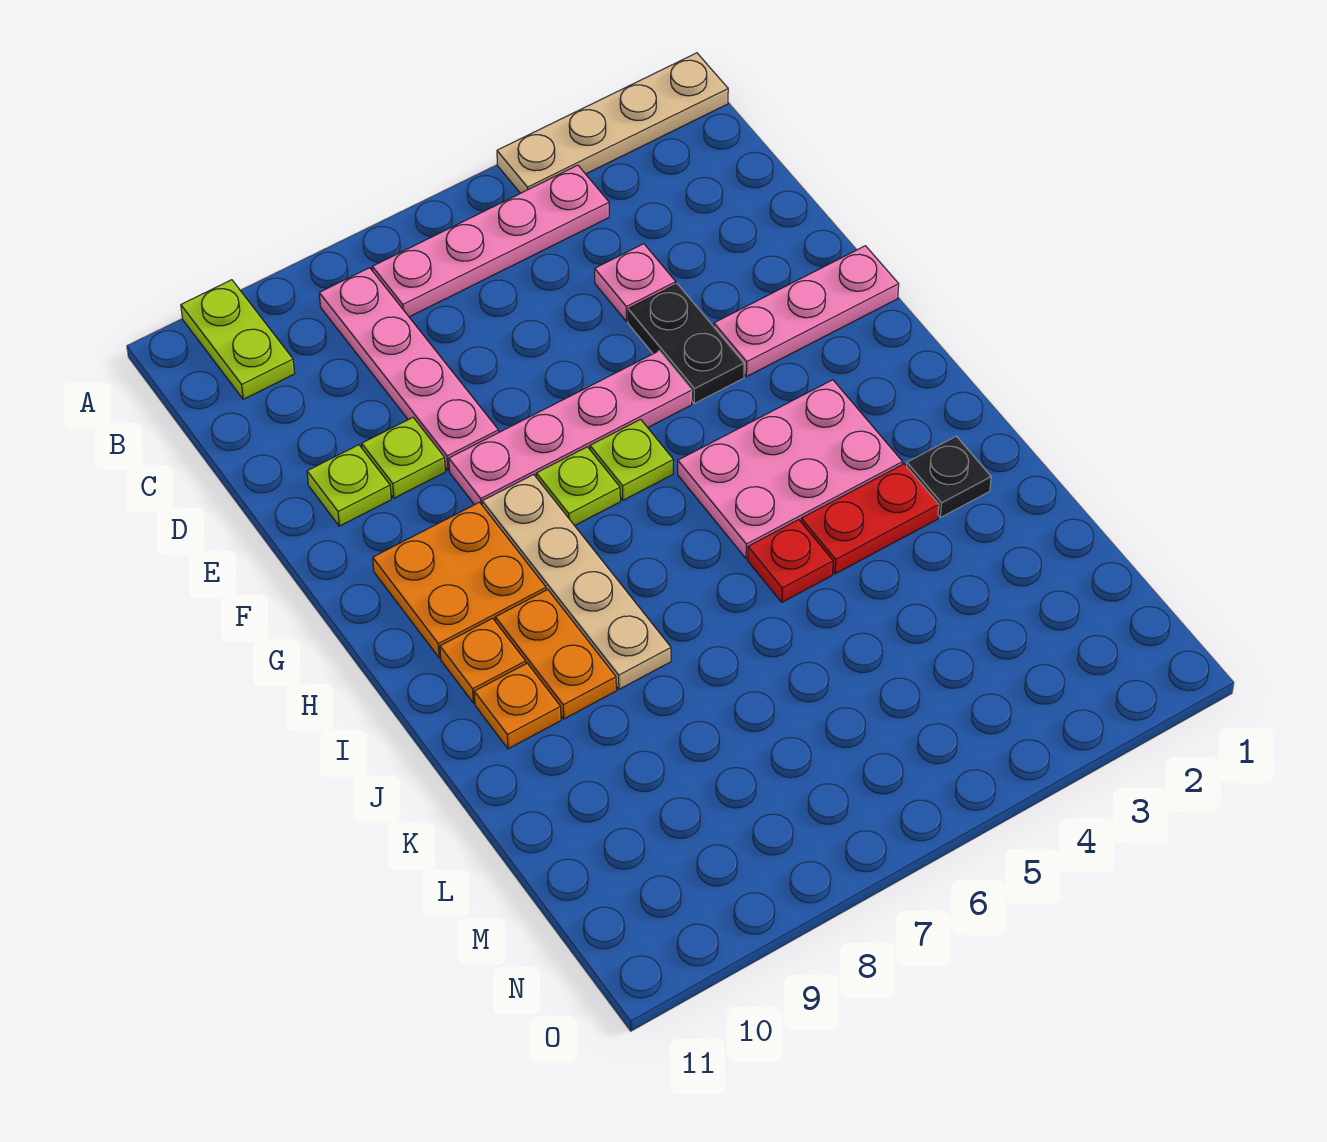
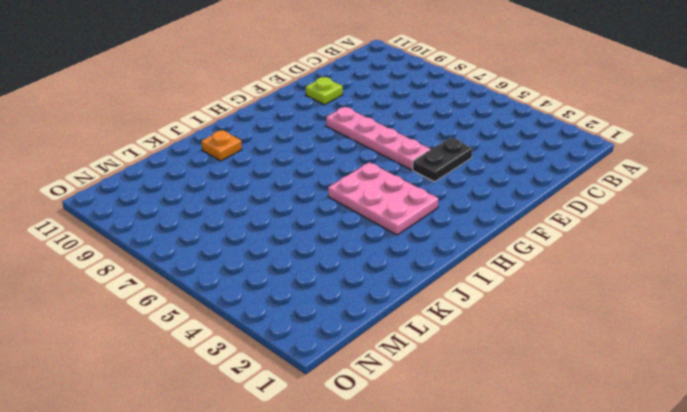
none -> tan plate A1:A4 level 1
none -> lime plate A10:B10 level 1
none -> pink plate B4:B7 level 1

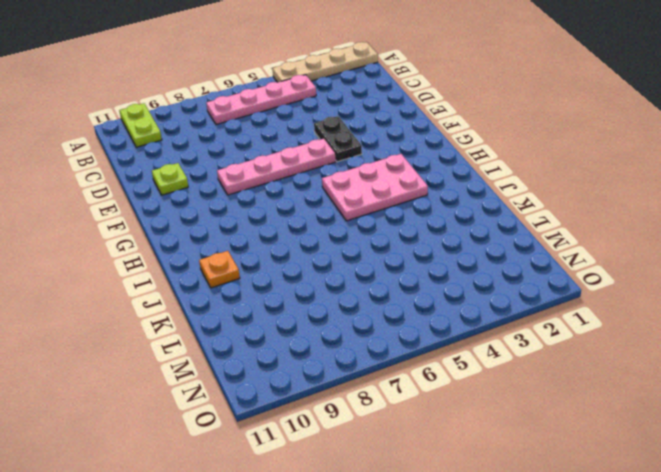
none -> pink plate B8:E8 level 1
none -> pink plate D4 level 1
none -> lime plate E9 level 1

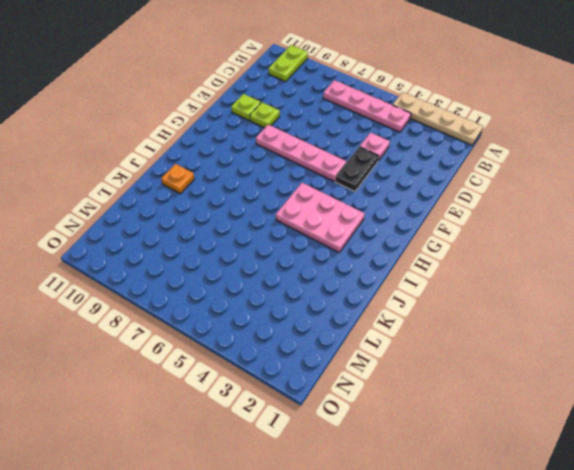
none -> pink plate B8:E8 level 1
none -> pink plate F1:F3 level 1
none -> lime plate G6 level 1

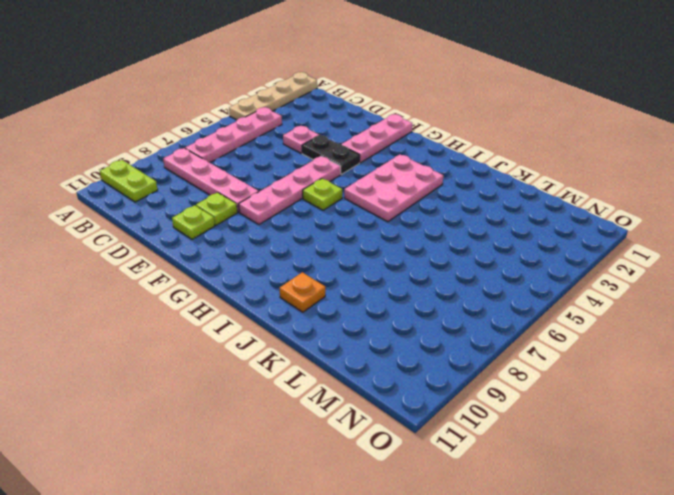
none -> lime plate G7 level 1
none -> tan plate G8:J8 level 1
none -> orange plate G9:H10 level 1

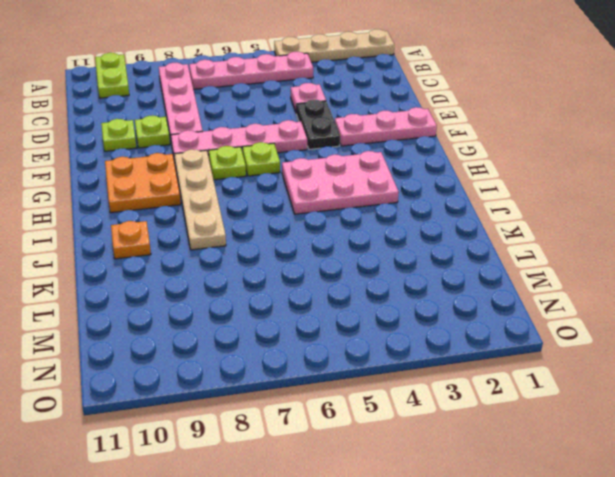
none -> orange plate I9:J9 level 1
none -> orange plate I10 level 1
none -> black plate J2 level 1

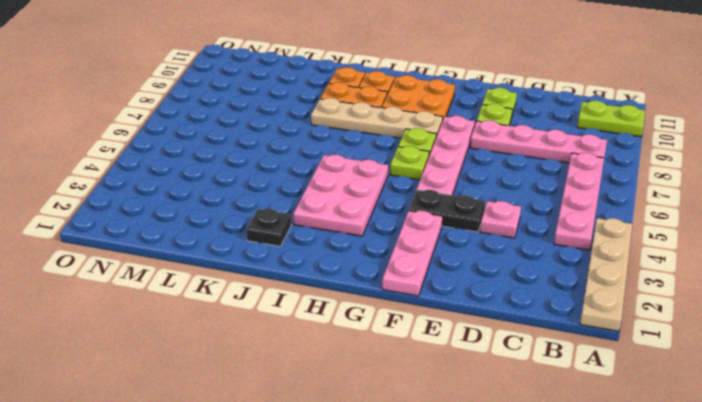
none -> red plate J3:J4 level 1
none -> red plate J5 level 1

